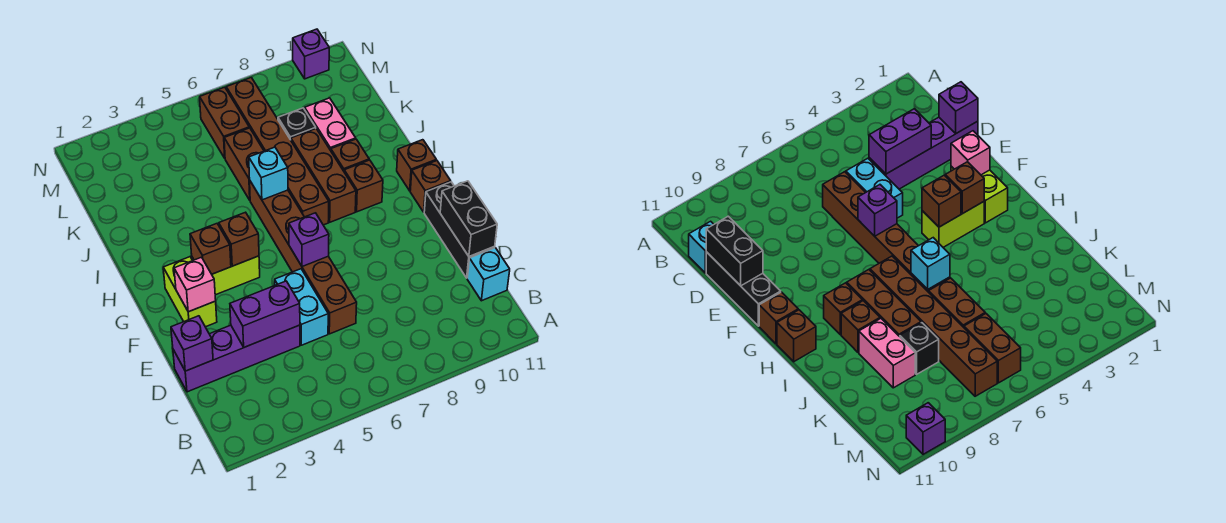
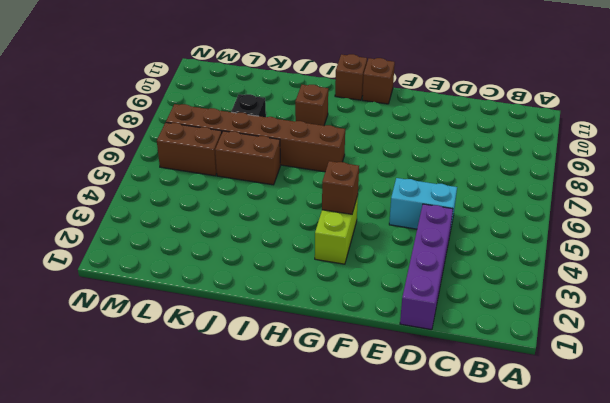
none -> cyan brick C11 level 1
none -> brown brick D6:I6 level 1
none -> black brick D11:F11 level 1

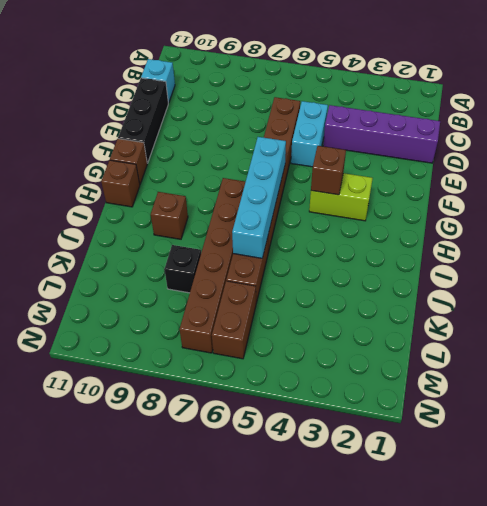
cyan brick G6:J6 level 2 -> cyan brick I6 level 2
none -> lime brick F2:G2 level 1
none -> brown brick H8:J8 level 1
none -> brown brick H9 level 1

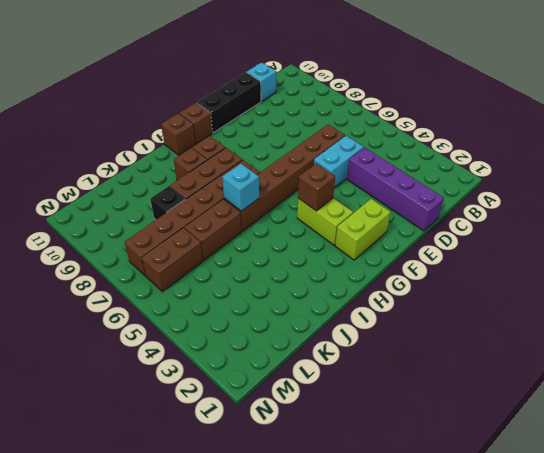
none -> pink brick J9:K9 level 1
none -> purple brick N10 level 1
none -> purple brick D1 level 2

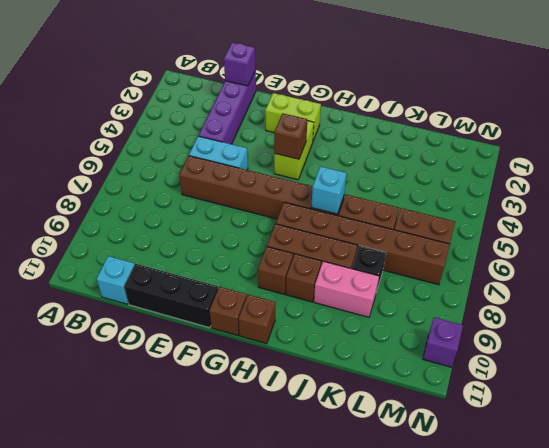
none -> purple brick D3:D4 level 2
none -> black brick D11:E11 level 2
none -> pink brick F2 level 2

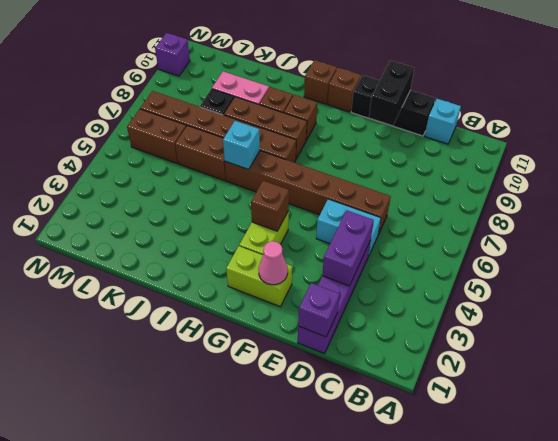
black brick E10:E11 level 2 -> black brick D11:E11 level 2
pink cone F2 level 2 -> pink brick F2 level 2
none -> purple brick F6 level 2
none -> brown brick G3 level 2

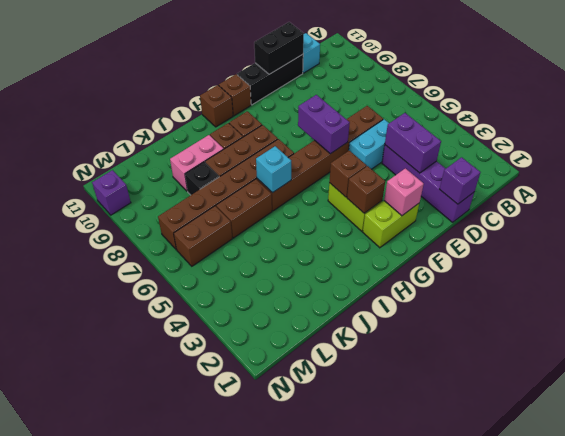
purple brick F6:F7 level 2 -> purple brick F6 level 2

